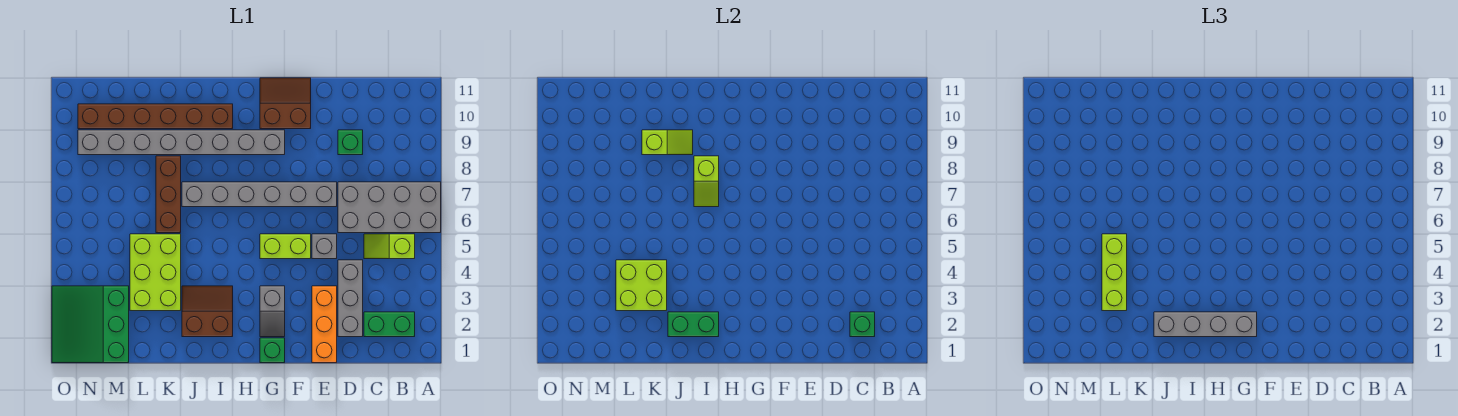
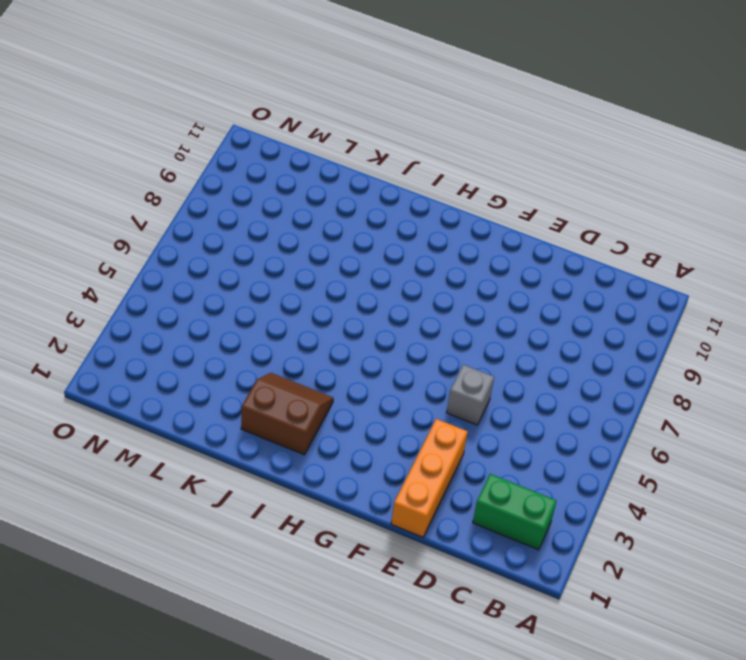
none -> grey brick A6:D7 level 1
none -> lime slope B5:C5 level 1 top B
none -> grey brick D2:D4 level 1

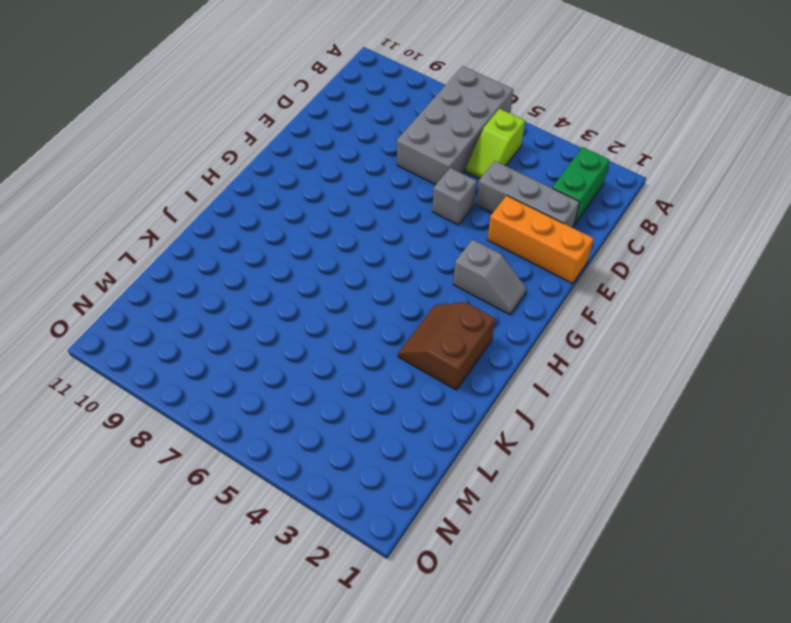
none -> green brick D9 level 1
none -> grey brick E7:J7 level 1
none -> lime brick F5:G5 level 1

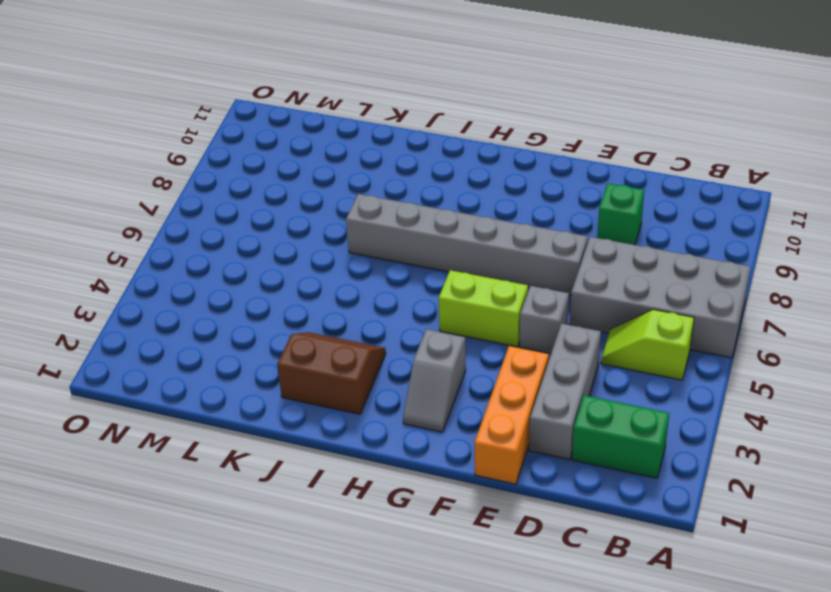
none -> brown slope F10:G11 level 1 top 10
none -> green brick G1 level 1
none -> grey brick G9:N9 level 1

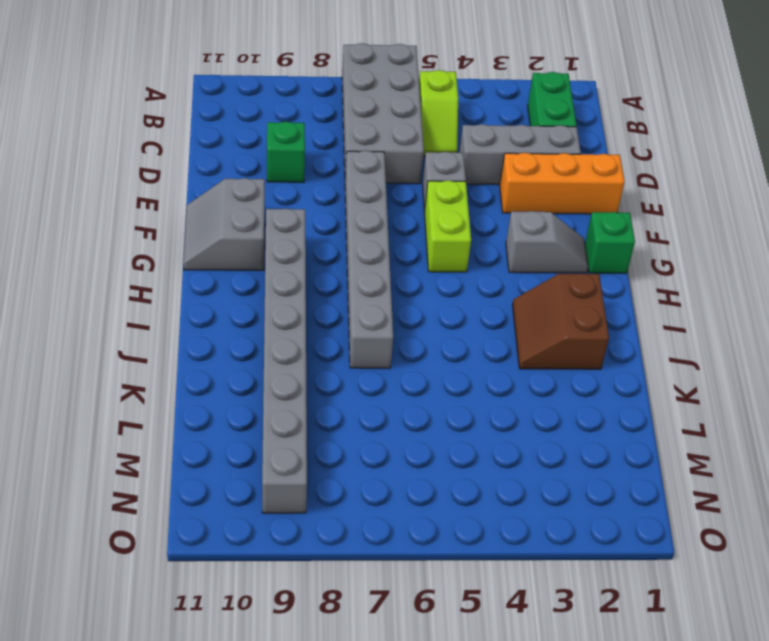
grey slope F10:G11 level 1 top 10 -> brown slope F10:G11 level 1 top 10
none -> brown brick I10:N10 level 1
none -> lime brick K3:L5 level 1
none -> brown brick K6:K8 level 1

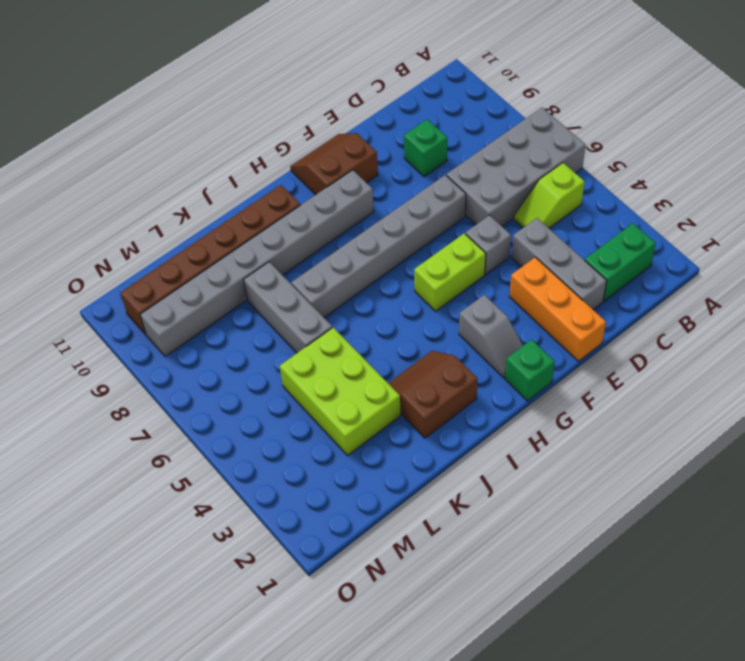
grey brick K6:K8 level 1 -> brown brick K6:K8 level 1
none -> green slope M1:O3 level 1 top M
none -> green brick C2 level 2
none -> green brick I2:J2 level 2

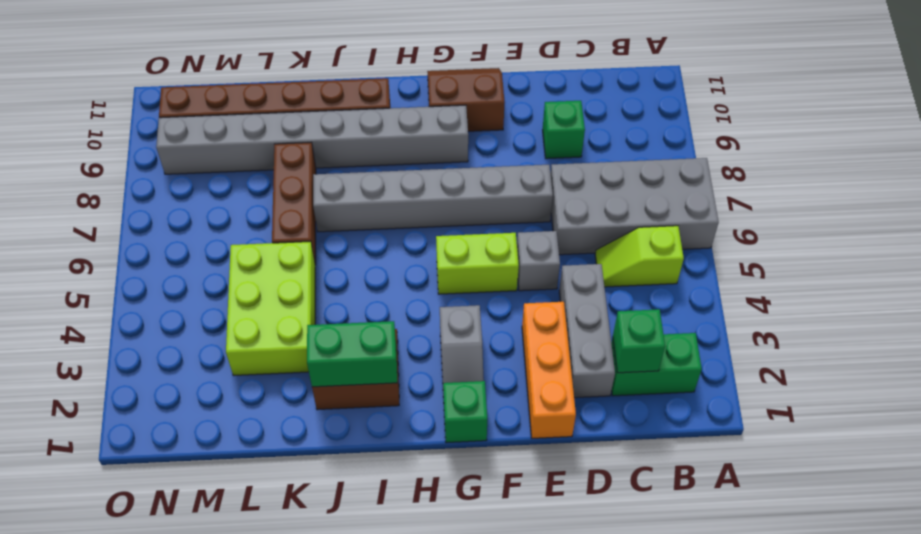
none -> green slope M1:O3 level 1 top M
none -> lime slope I7:I8 level 2 top 8
none -> lime slope J9:K9 level 2 top K

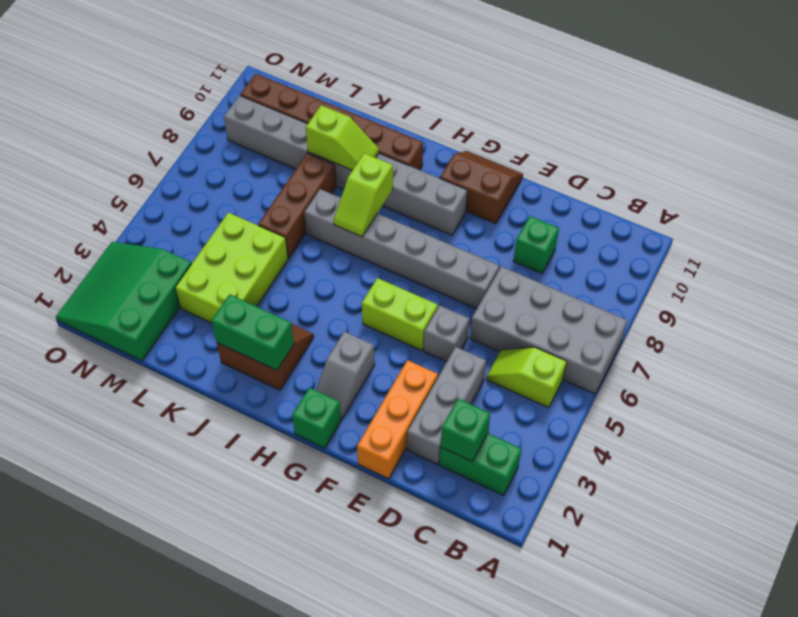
none -> lime brick K3:L4 level 2
none -> grey brick G2:J2 level 3
none -> lime brick L3:L5 level 3

